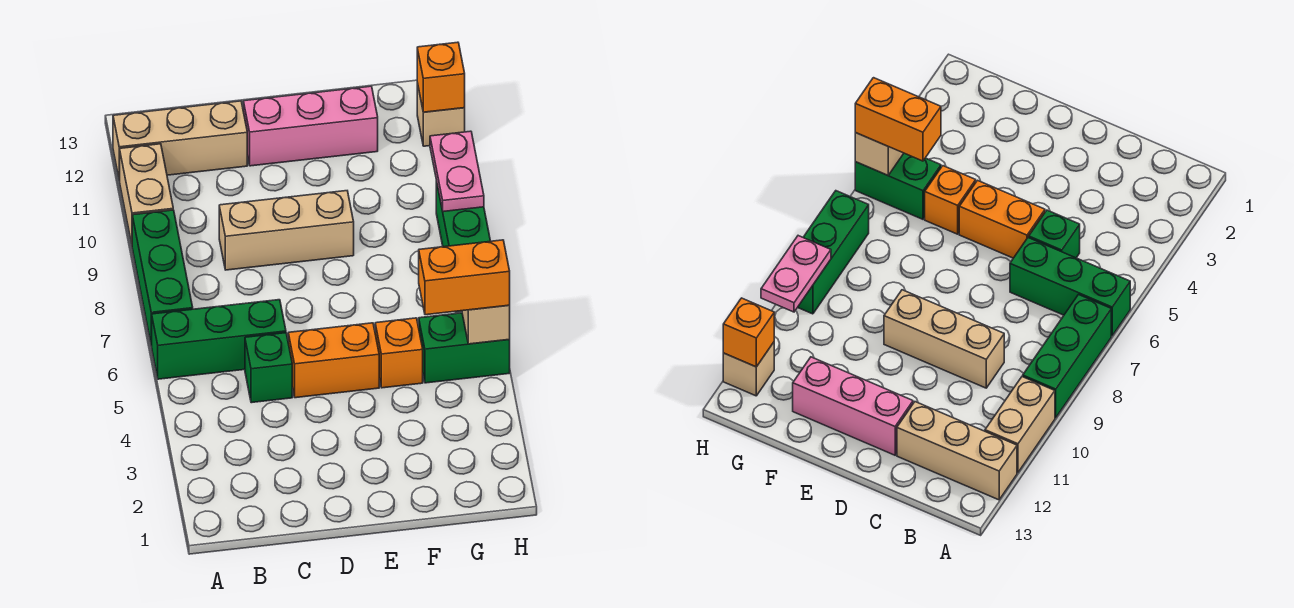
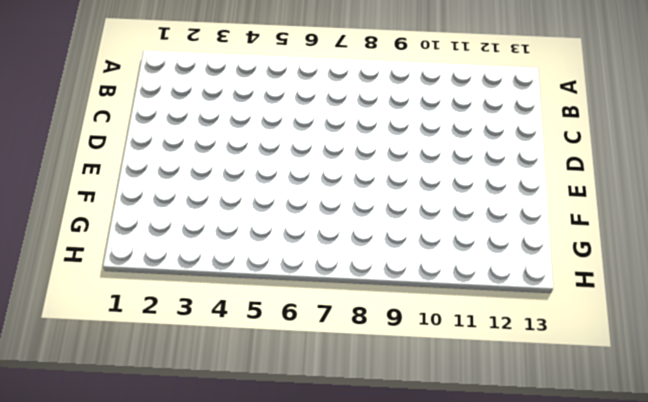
none -> green brick A6:C6 level 1
none -> green brick A7:A9 level 1
none -> tan brick A10:A11 level 1

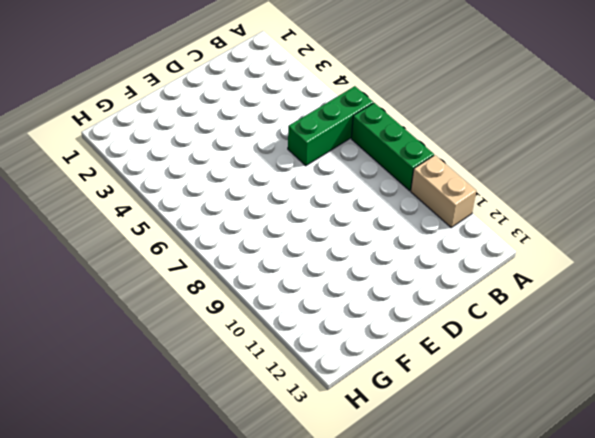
none -> tan brick A12:C12 level 1
none -> green brick C5 level 1
none -> tan brick C9:E9 level 1

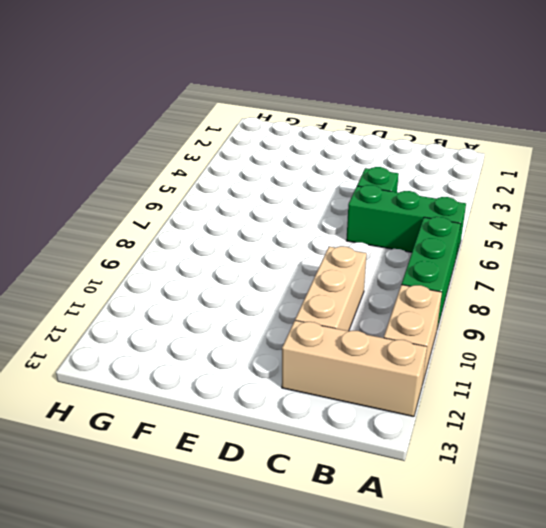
tan brick C9:C11 level 1 -> tan brick C9:E9 level 1
none -> orange brick D5:E5 level 1
none -> pink brick D12:F12 level 1
none -> orange brick F5 level 1

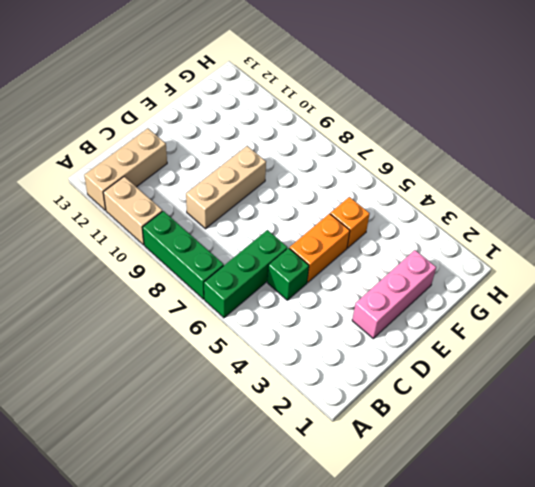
pink brick D2:F2 level 1 -> pink brick D12:F12 level 1
none -> green brick G5:H5 level 1
none -> green brick H7:H9 level 1
none -> tan brick H12 level 1

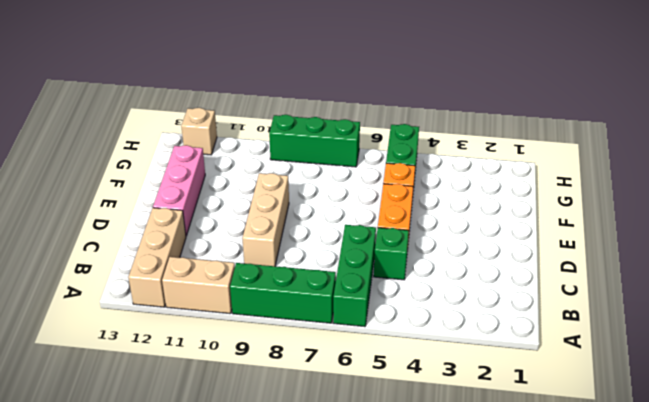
none -> tan brick H5 level 2
none -> pink plate H9:H10 level 2
none -> orange brick H12 level 2

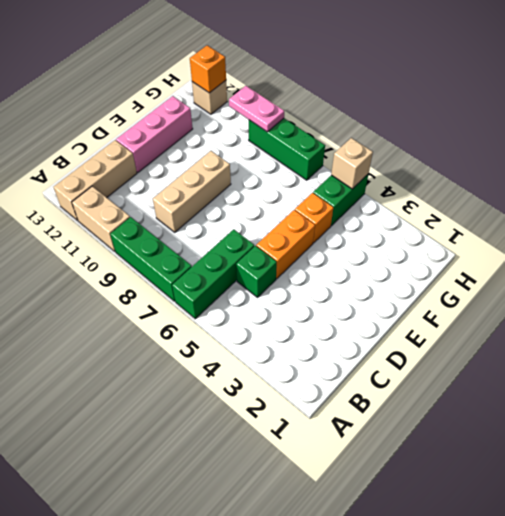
none -> orange brick G5:H5 level 3

